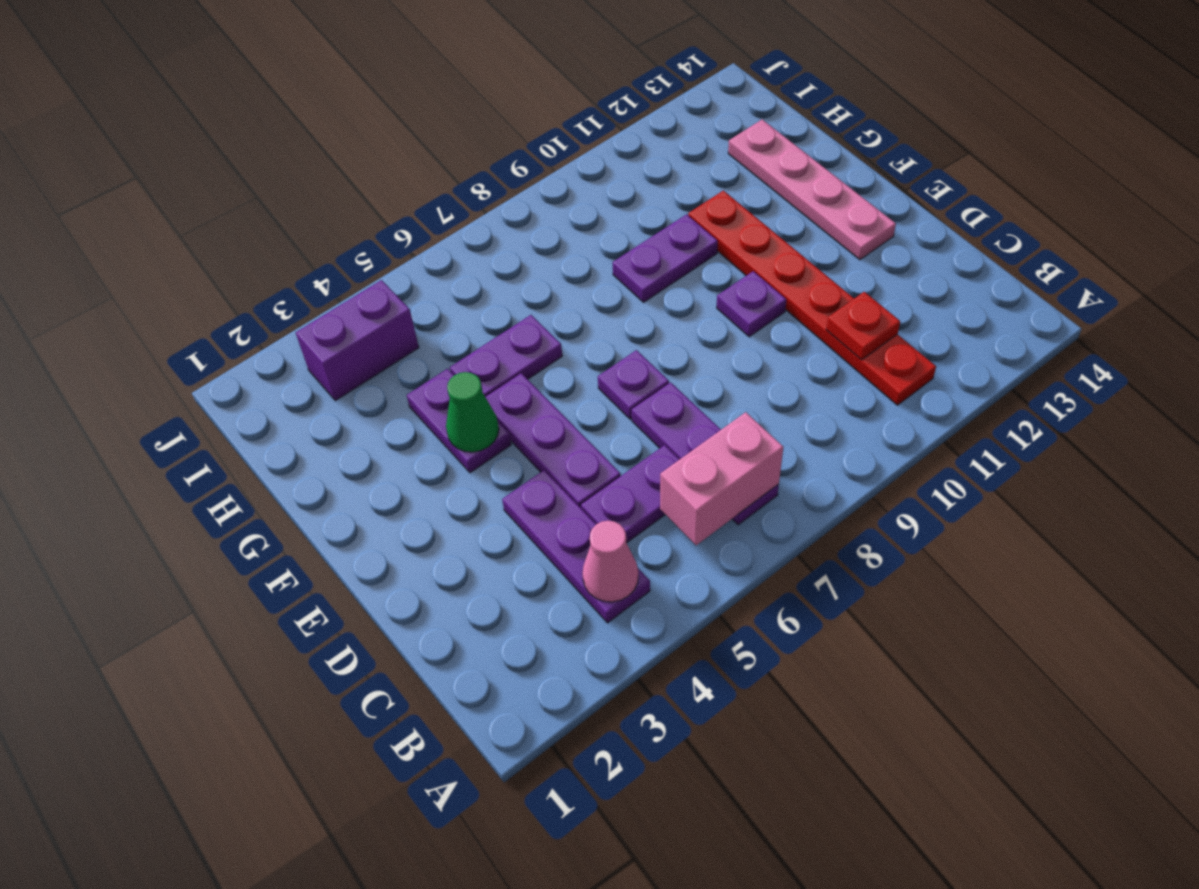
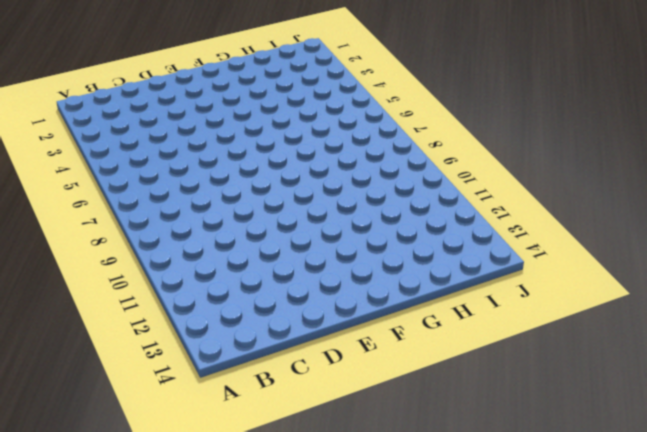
none -> purple plate B4:D4 level 1
none -> purple plate B7:D7 level 1
none -> red plate B11:G11 level 1

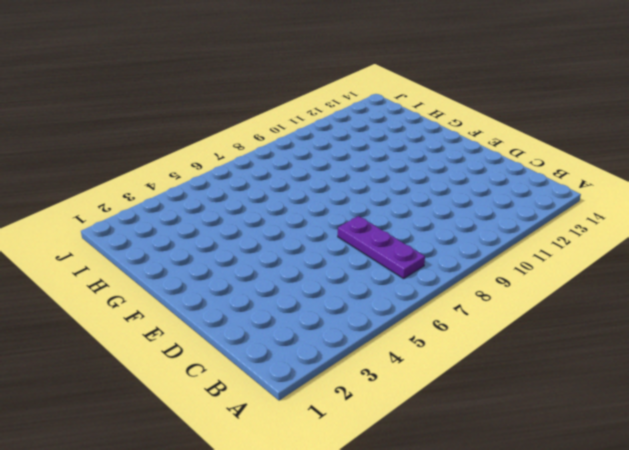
none -> purple plate B4:D4 level 1
none -> red plate B11:G11 level 1
none -> purple plate C5:C6 level 1

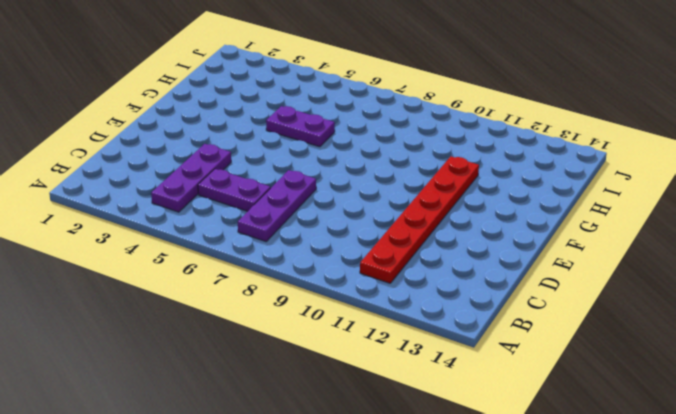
none -> purple plate D5:F5 level 1
none -> purple plate E7 level 1
none -> purple plate E10 level 1

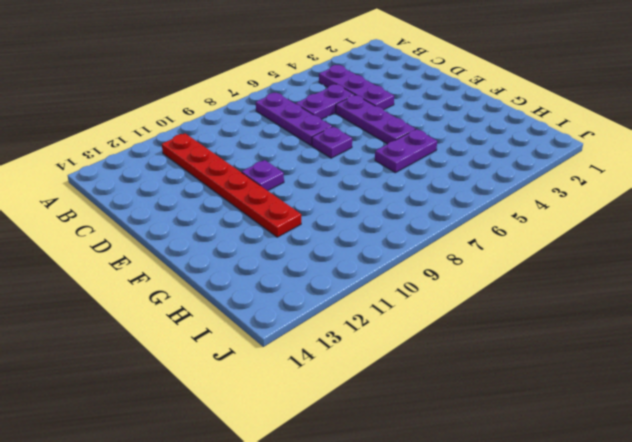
none -> pink plate E13:H13 level 1
none -> purple plate F4:G4 level 1
none -> purple plate G9:G10 level 1

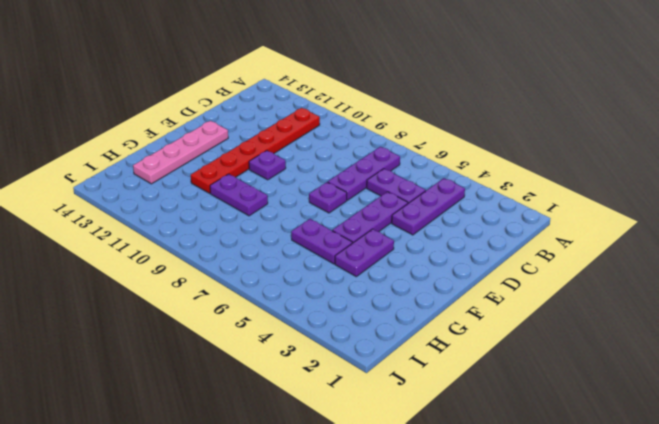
none -> purple brick I3:I4 level 1
none -> pink cone B4 level 2
none -> pink brick B6:B7 level 2

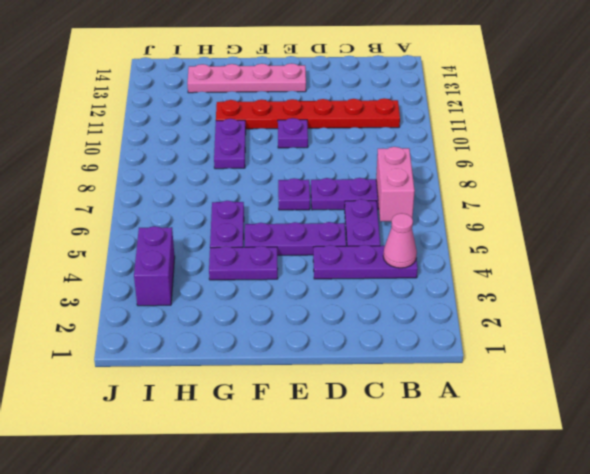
none -> red plate C11 level 2
none -> green cone F4 level 2

